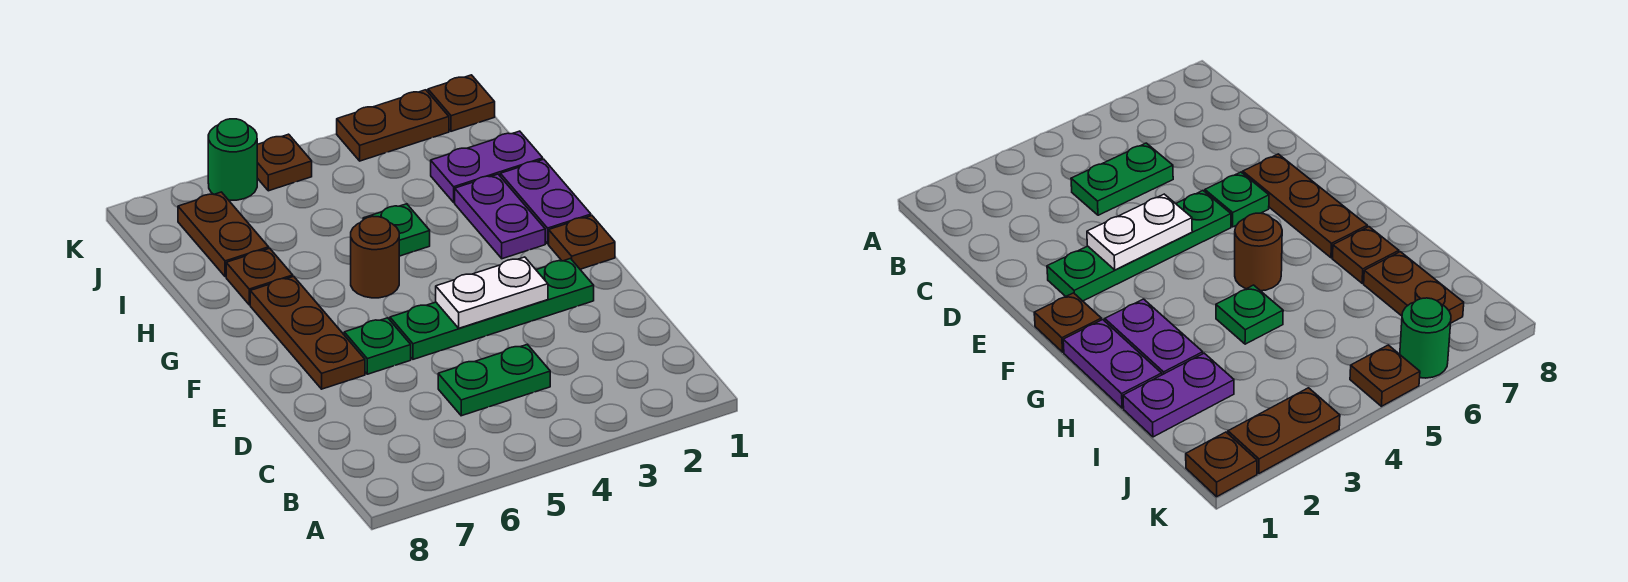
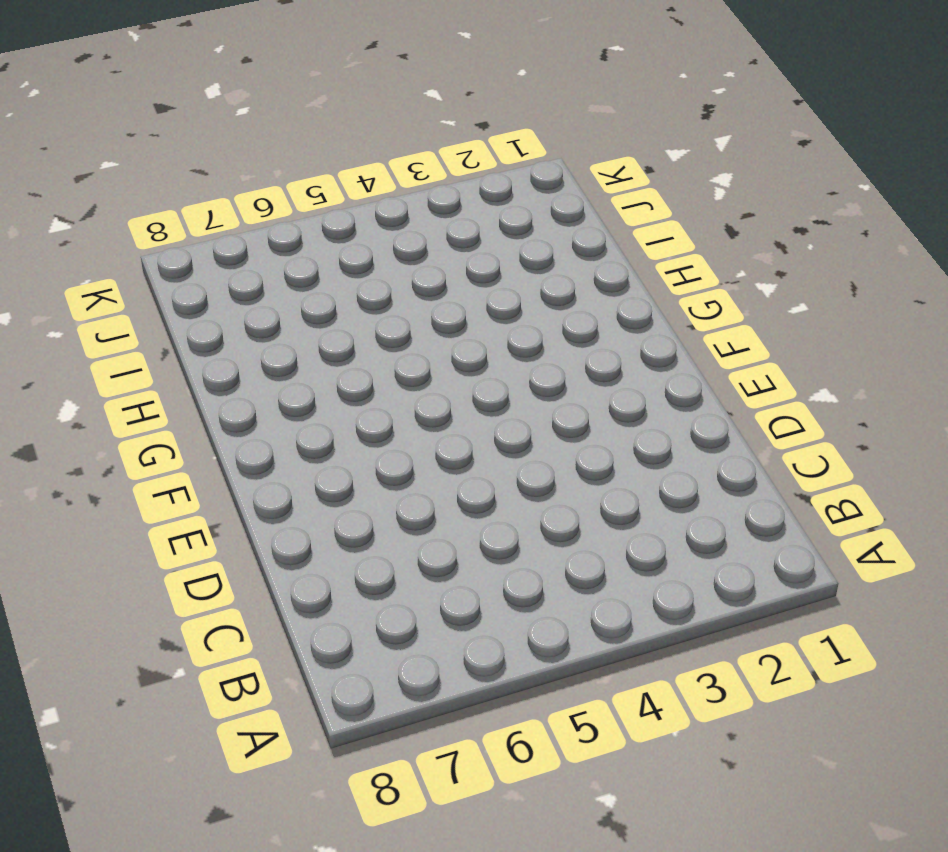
none -> green plate C4:C5 level 1
none -> green plate E2:E5 level 1
none -> green plate E6 level 1

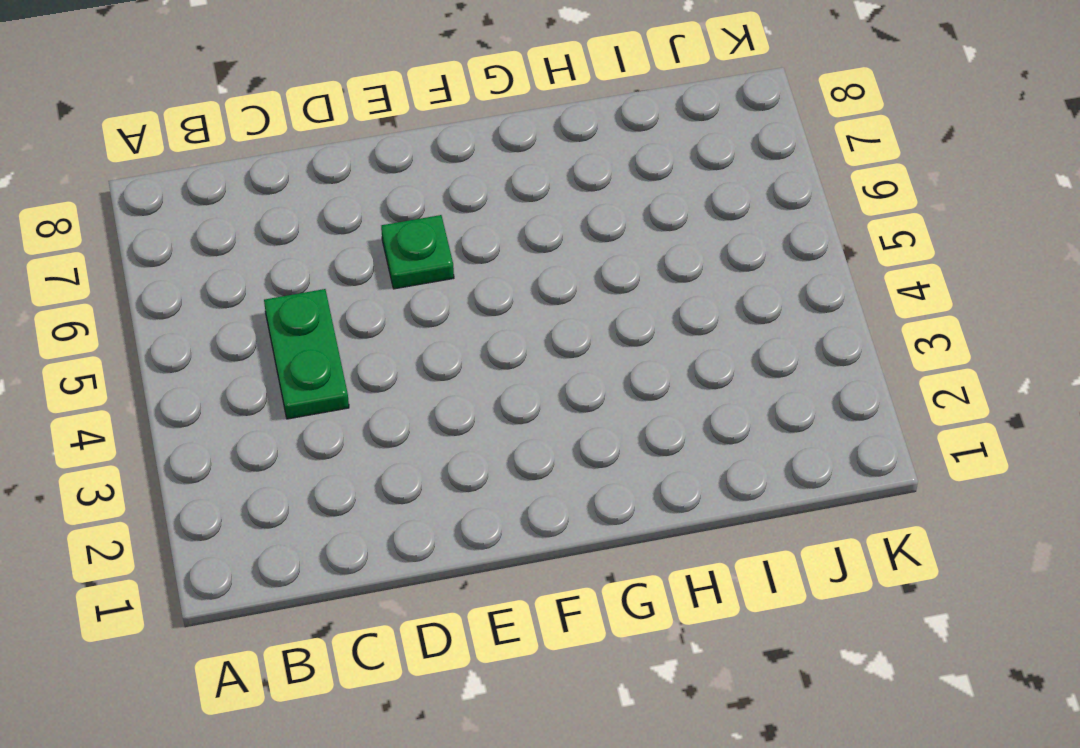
none -> green plate E2:E5 level 1
none -> brown plate E7:G7 level 1
none -> brown plate F1 level 1

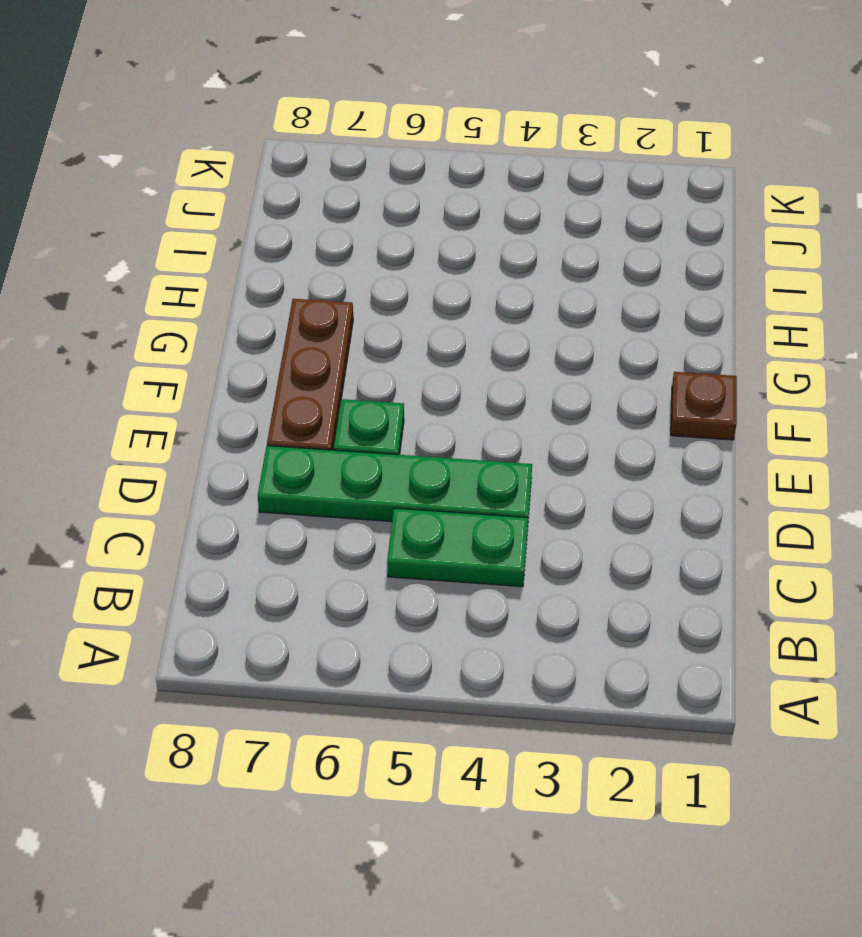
green plate D4:D7 level 1 -> green plate E2:E5 level 1
none -> purple plate G1:H1 level 1
none -> purple plate G2:H2 level 1
none -> brown round brick G5 level 1

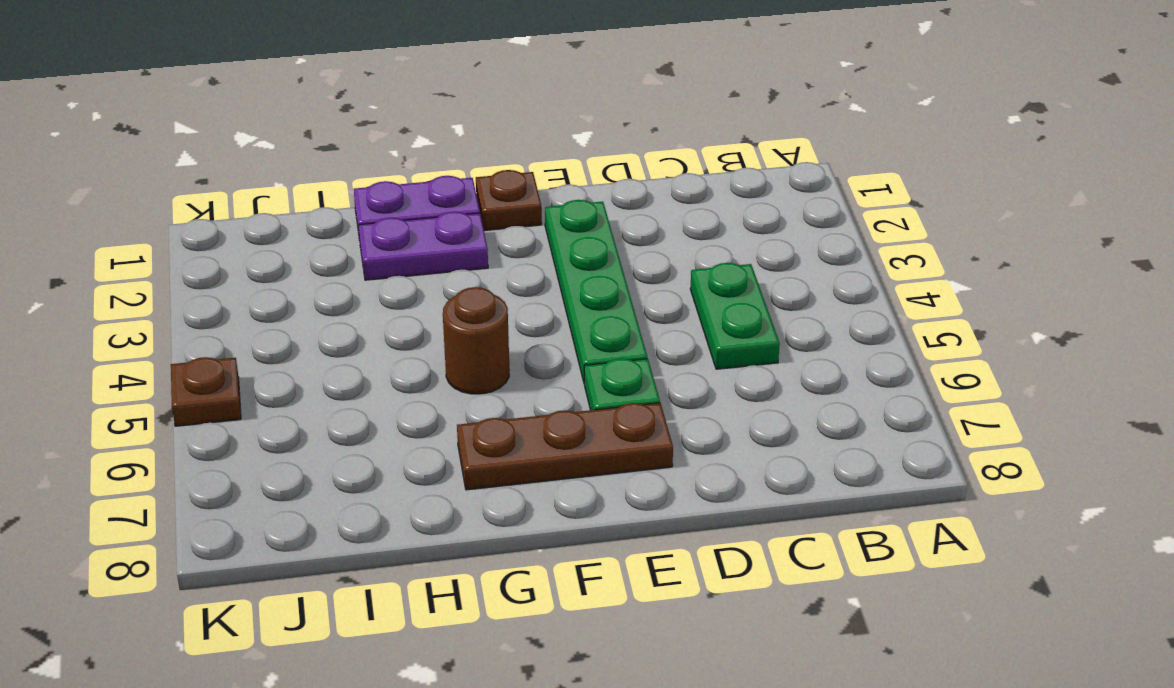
none -> green plate H4 level 1
none -> brown plate H7 level 1
none -> purple plate I1:I2 level 1

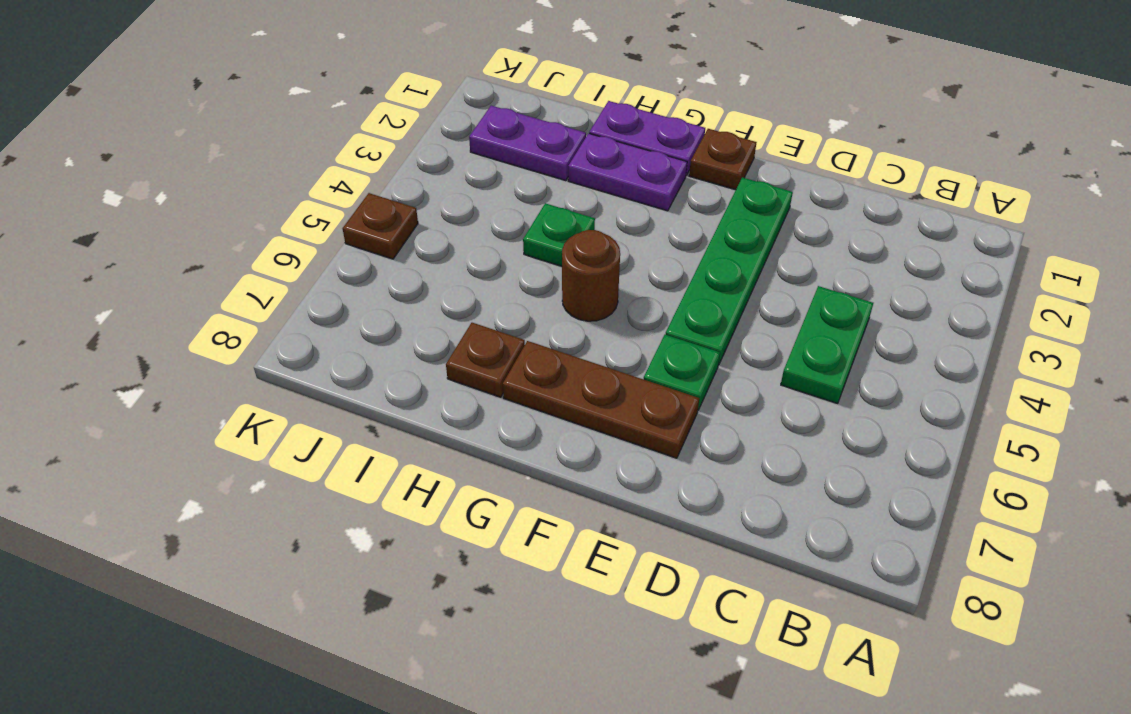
purple plate I2:J2 level 1 -> purple plate I1:I2 level 1
none -> brown plate I7:J7 level 1
none -> brown plate K1 level 1
none -> brown plate K2:K3 level 1

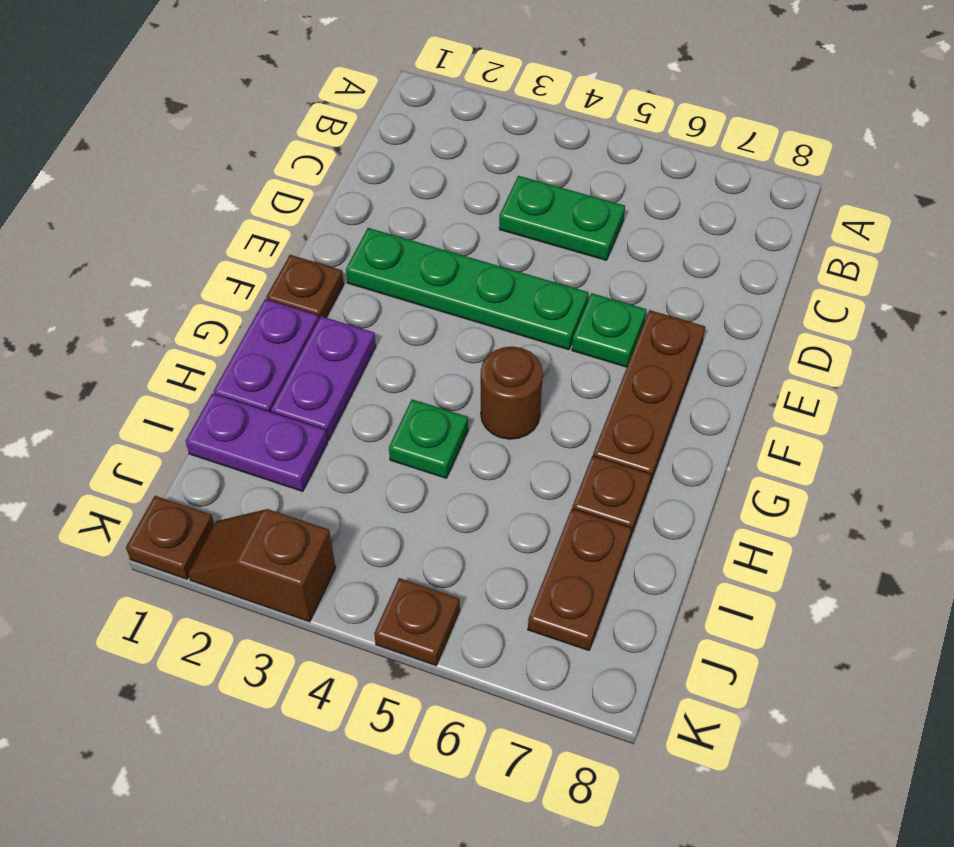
brown slope K2:K3 level 1 top 3 -> brown plate K2:K3 level 1
none -> green round brick K6 level 1
none -> white plate E3:E4 level 2

